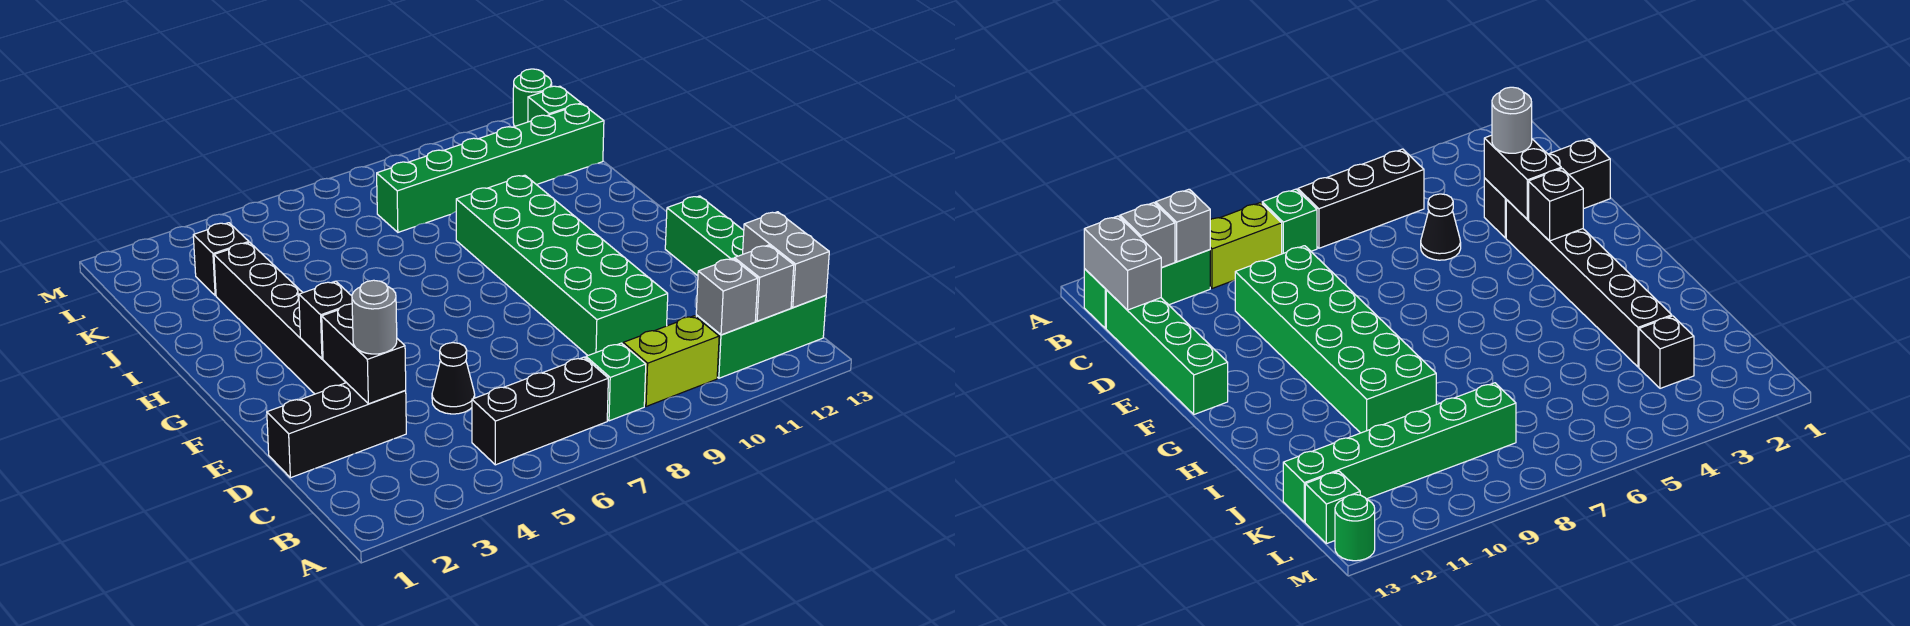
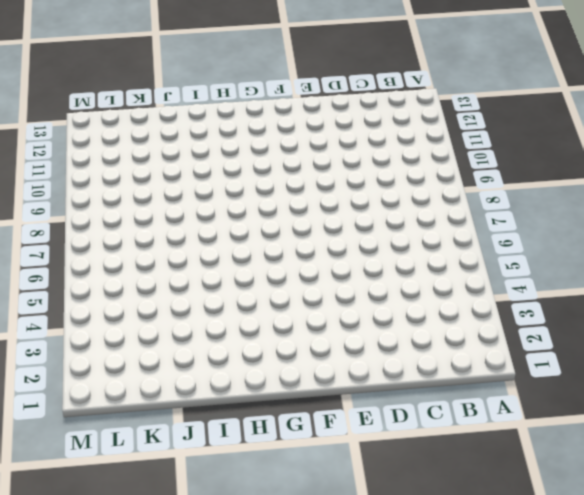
none -> black brick B5:B7 level 1
none -> green brick B8 level 1
none -> lime brick B9:B10 level 1

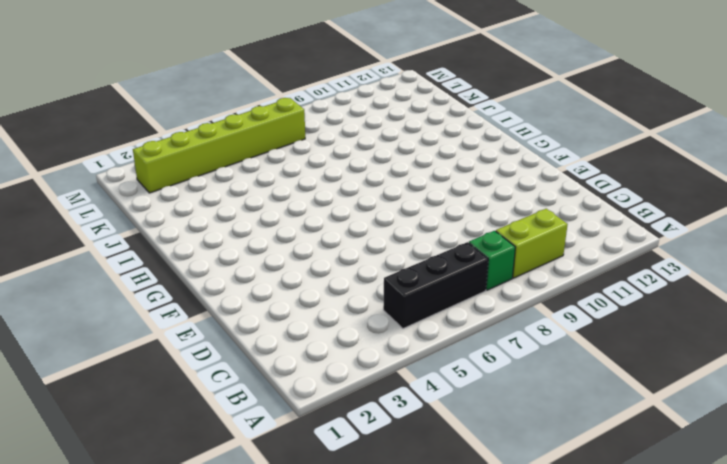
lime brick L2:L7 level 1 -> none
none -> green brick B11:B13 level 1
none -> green brick C13:F13 level 1
none -> black brick D1:D3 level 1

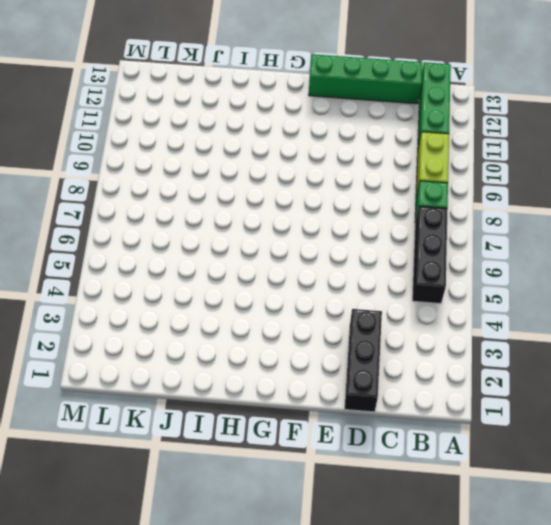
none -> black cone D5 level 1
none -> green brick D9:I10 level 1
none -> black brick E3:J3 level 1

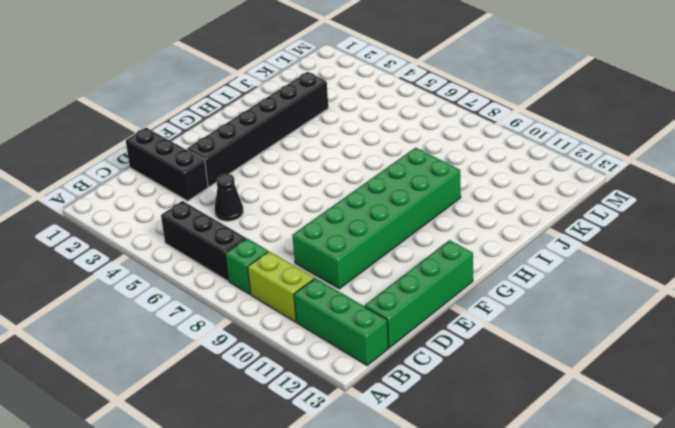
none -> black brick K3 level 1
none -> green brick K8:K13 level 1
none -> green brick L13 level 1

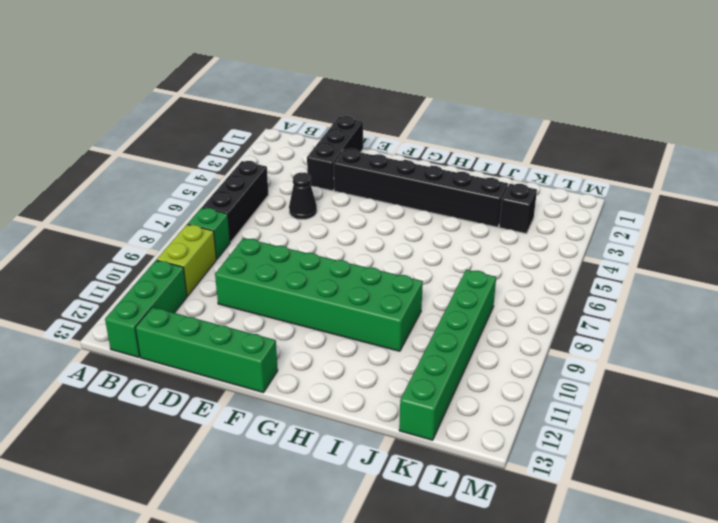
none -> green brick L13 level 1
none -> green round brick M13 level 1
none -> grey brick B11 level 2

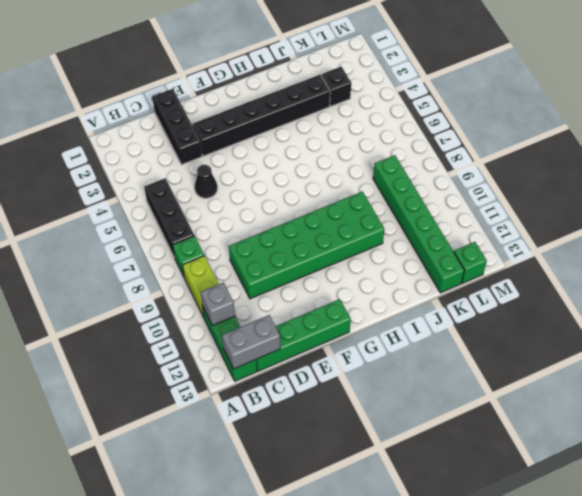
none -> green round brick M13 level 1
none -> grey brick B12 level 2
none -> black brick D3:E3 level 2

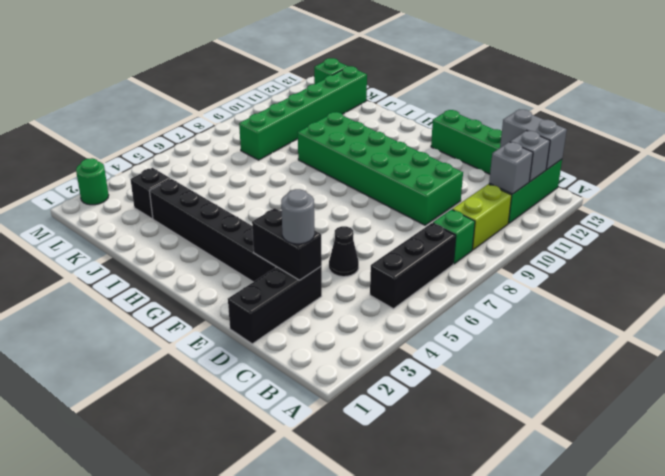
green round brick M2 level 1 -> green round brick M13 level 1
none -> black brick F3 level 2

